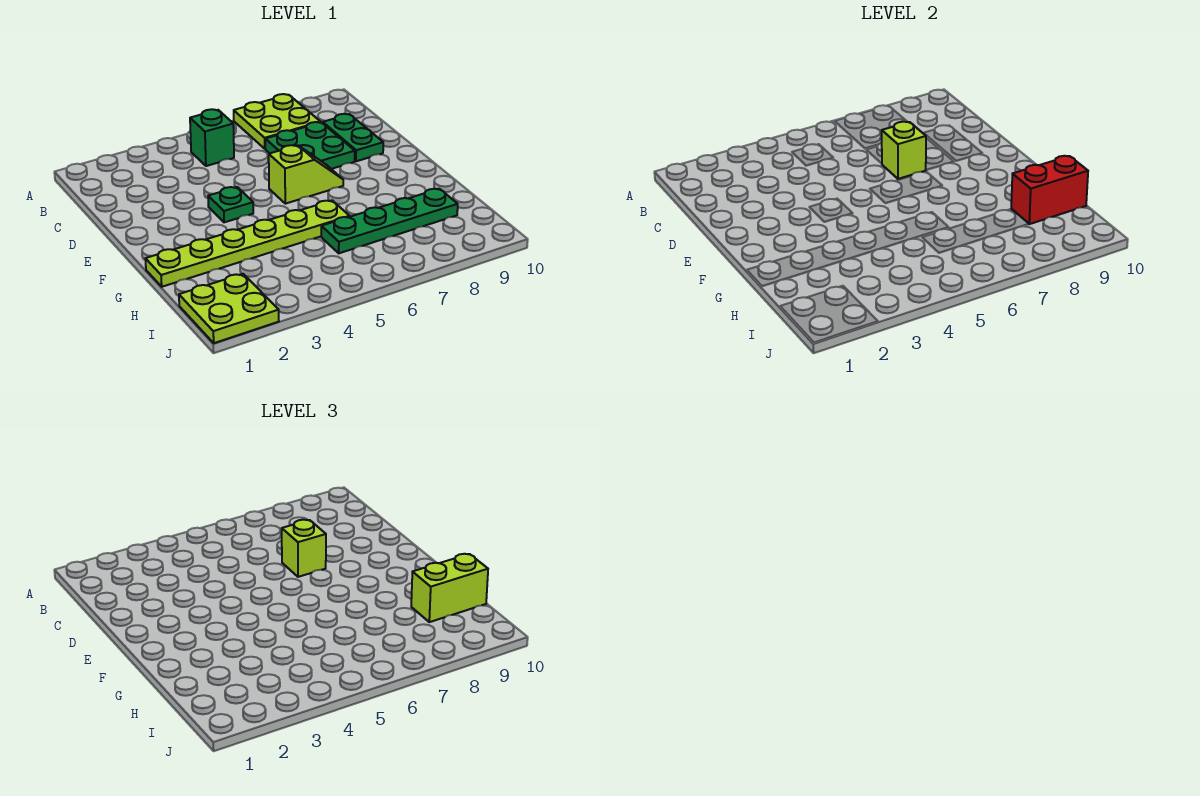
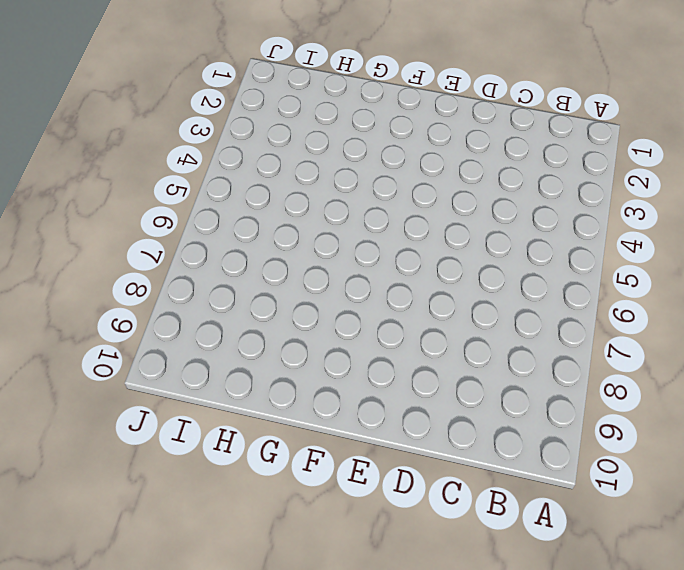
none -> lime plate A7:B8 level 1
none -> green brick B5 level 1
none -> green plate C7:D8 level 1

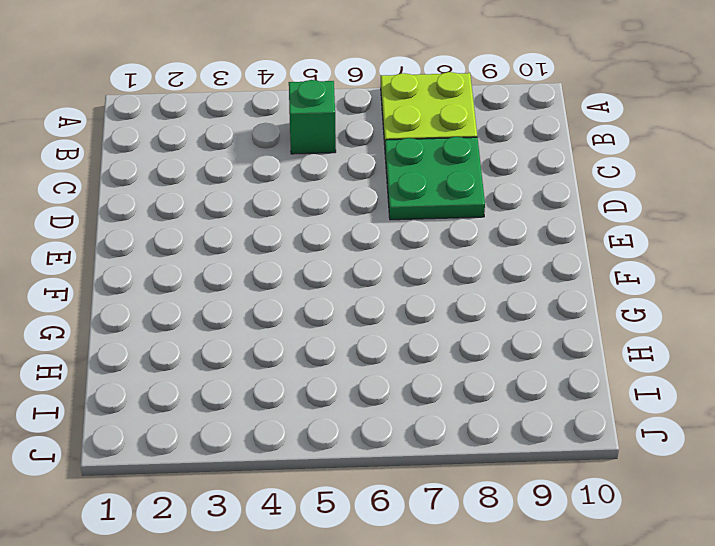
none -> green plate C9:D9 level 1
none -> green plate E4 level 1
none -> lime slope E6:E7 level 1 top 6

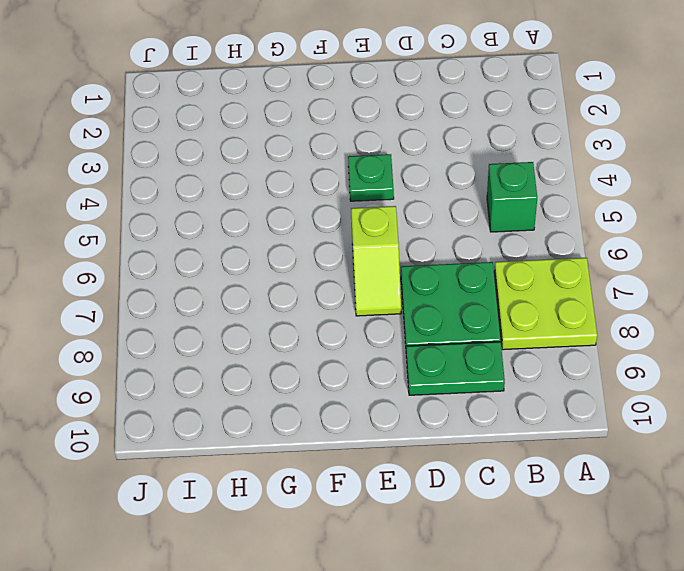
none -> lime plate G1:G6 level 1
none -> green plate H6:H9 level 1
none -> lime plate I1:J2 level 1

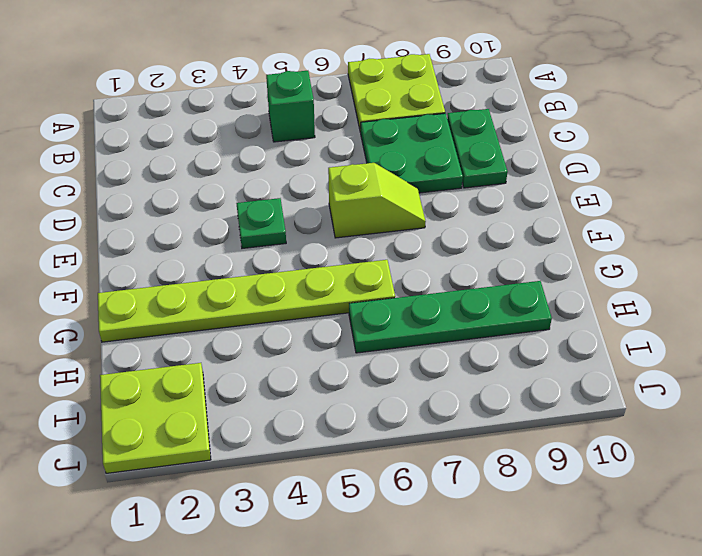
none -> lime brick D7 level 2
none -> red brick H9:H10 level 2
none -> lime brick D7 level 3

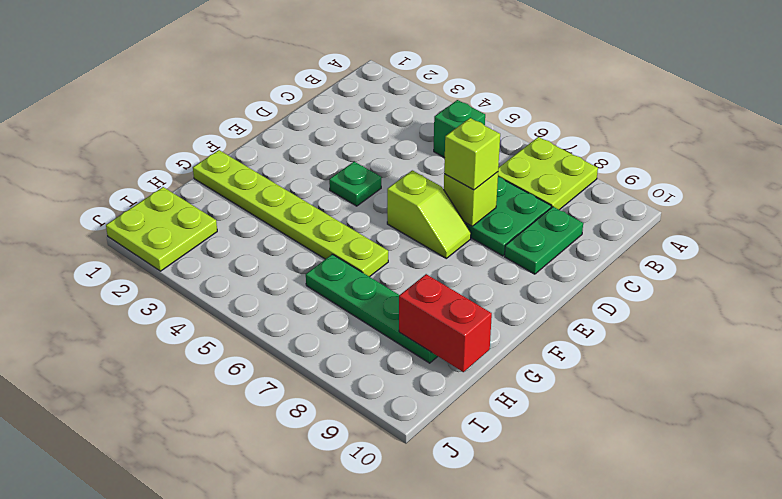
none -> lime brick H9:H10 level 3

